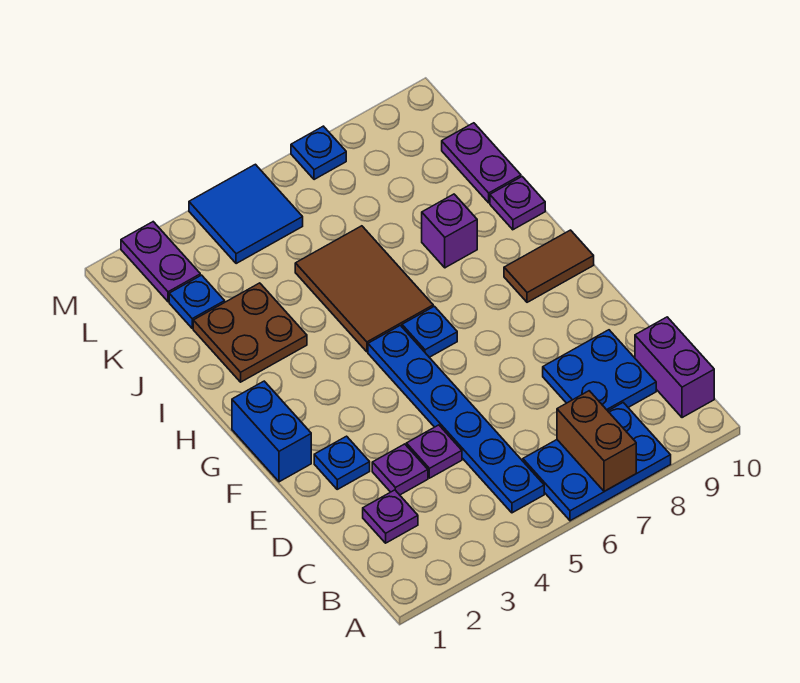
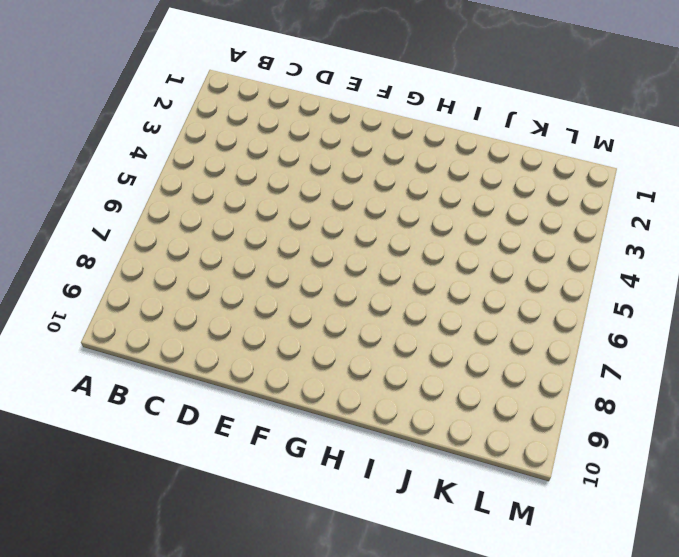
none -> blue plate A6:B8 level 1
none -> blue plate B5:G5 level 1
none -> purple brick B10:C10 level 1

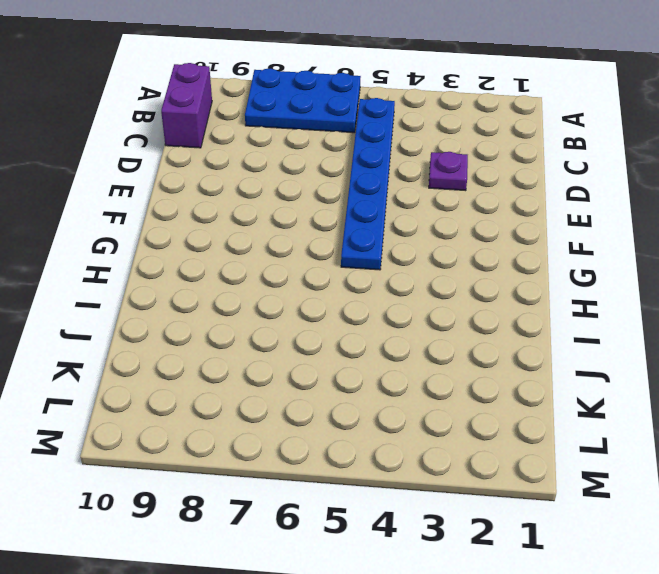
none -> purple plate C2 level 1
none -> blue plate C8:D9 level 1
none -> purple plate D4 level 1

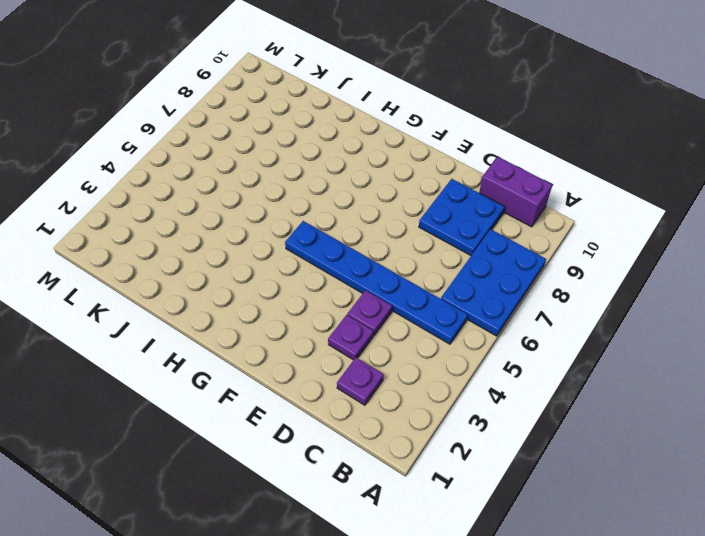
none -> blue plate E2 level 1
none -> blue brick F1:G1 level 1
none -> blue plate G6 level 1

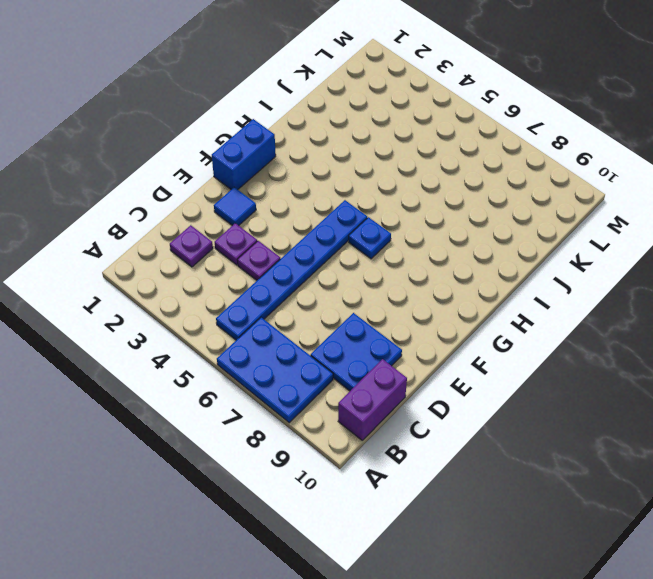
blue tile E2 level 1 -> blue plate E2 level 1
none -> brown tile G9:G10 level 1
none -> brown tile H5:J6 level 1
none -> brown plate I2:J3 level 1

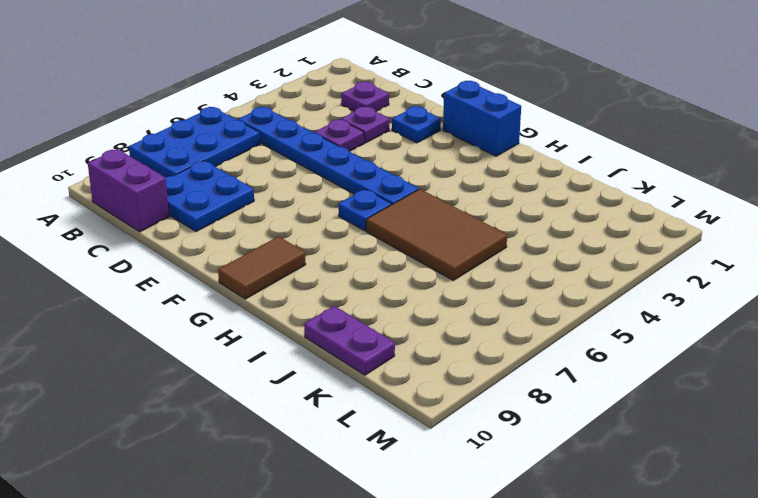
none -> brown plate I2:J3 level 1
none -> purple brick I8 level 1
none -> purple plate I10 level 1

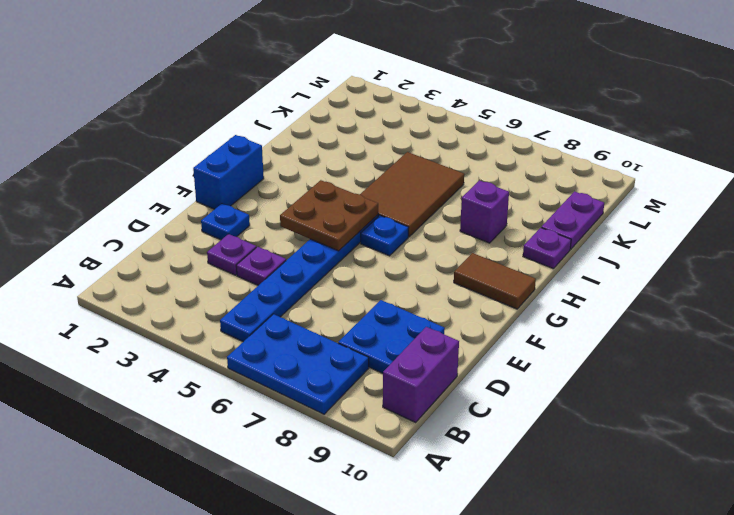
brown plate F4:G5 level 2 -> brown plate I2:J3 level 1
none -> purple plate C2 level 1
none -> blue plate K2 level 1
none -> purple plate L2:M2 level 1

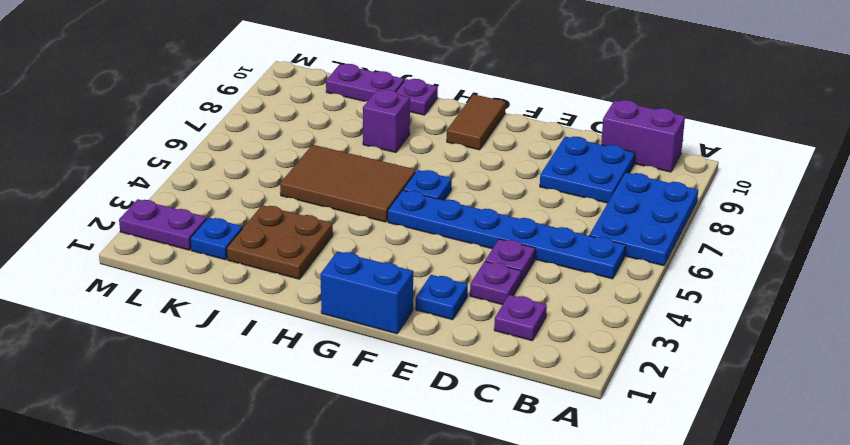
none -> blue tile L4:M5 level 1
none -> blue plate M7 level 1
none -> brown brick A7:B7 level 2

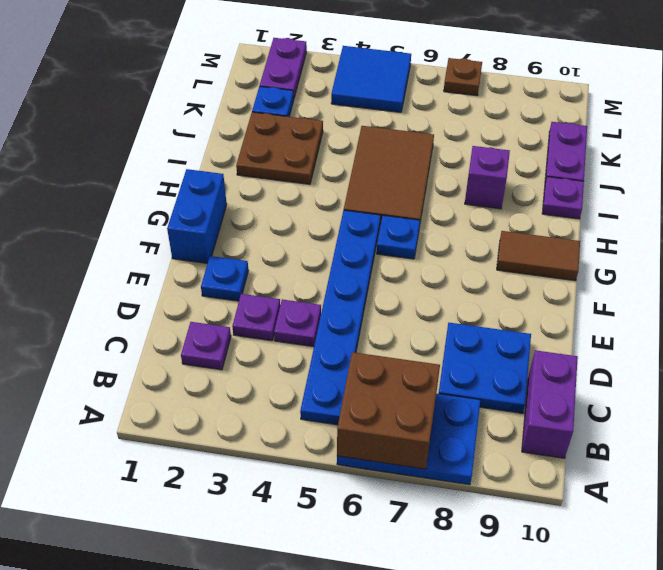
brown brick A6:B7 level 2 -> brown brick A7:B7 level 2
brown plate M7 level 1 -> blue plate M7 level 1

